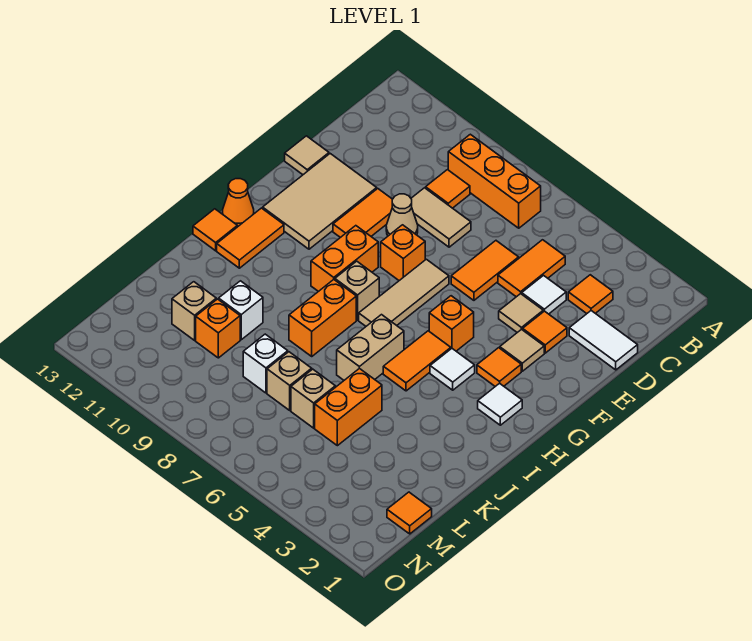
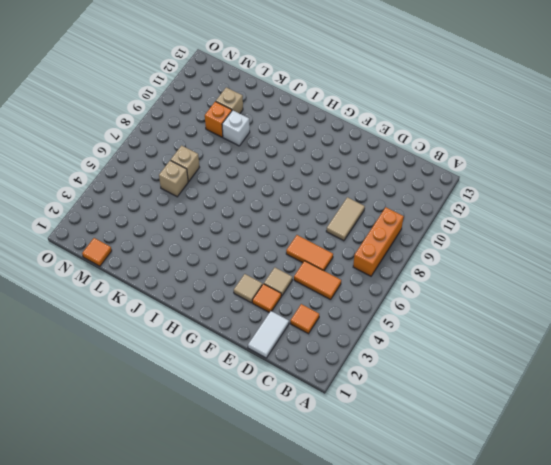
none -> orange tile C9 level 1
none -> white tile D4 level 1
none -> tan cone E9 level 1
none -> orange tile E10:F10 level 1

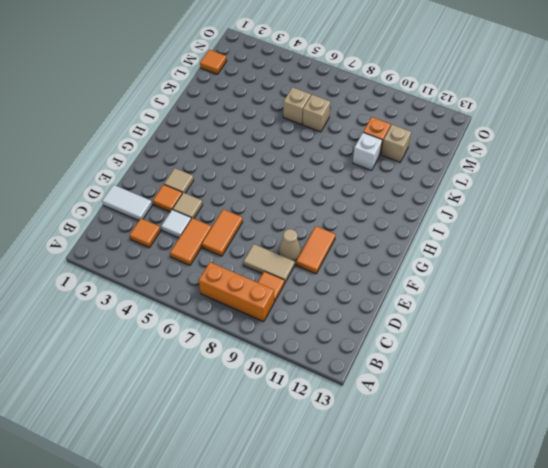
none -> tan tile E11:G12 level 1
none -> tan tile E13 level 1
none -> tan tile F7:H7 level 1
none -> orange brick F8 level 1

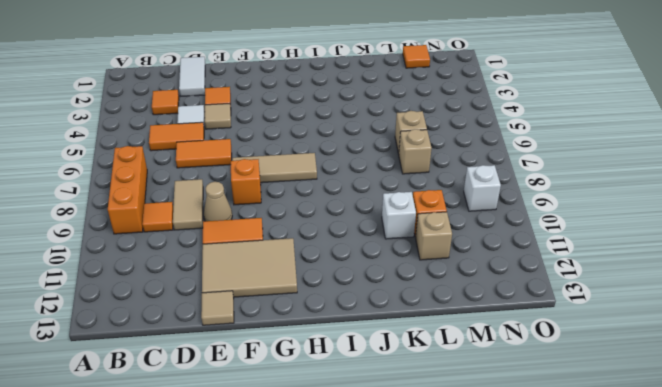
white brick N9 level 1 -> white brick L8 level 1
none -> tan tile F3 level 1
none -> orange tile G3 level 1
none -> orange brick G5 level 1
none -> orange brick G9:H9 level 1

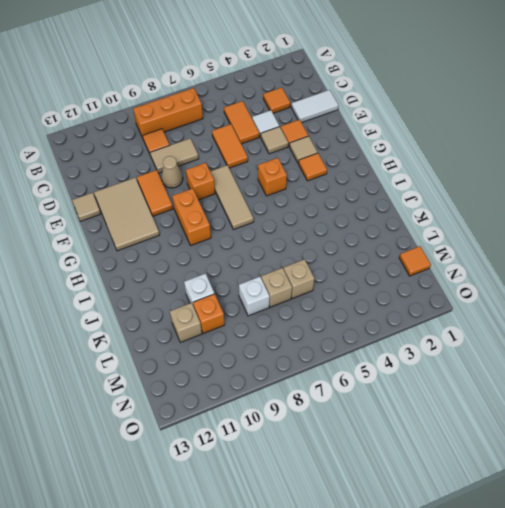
none -> white tile H2 level 1
none -> white tile H4 level 1
none -> orange tile H5:I5 level 1
none -> tan brick H8 level 1

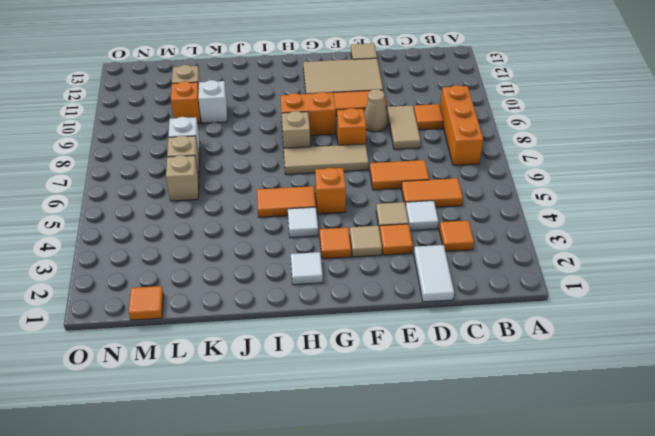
none -> orange tile H12:I12 level 1
none -> orange cone H13 level 1
none -> tan brick I6:J6 level 1
none -> orange brick I8:J8 level 1

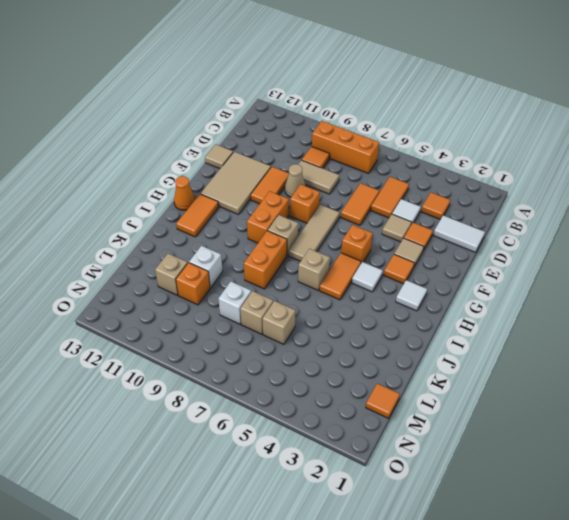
tan brick I6 level 1 -> tan brick I6:J6 level 1
none -> orange tile I13 level 1
none -> orange brick K5:L5 level 1

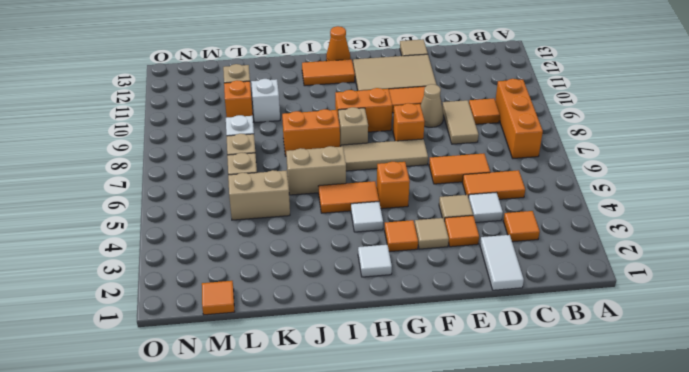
tan brick K5:L5 level 1 -> orange brick K5:L5 level 1
none -> orange tile I13 level 1

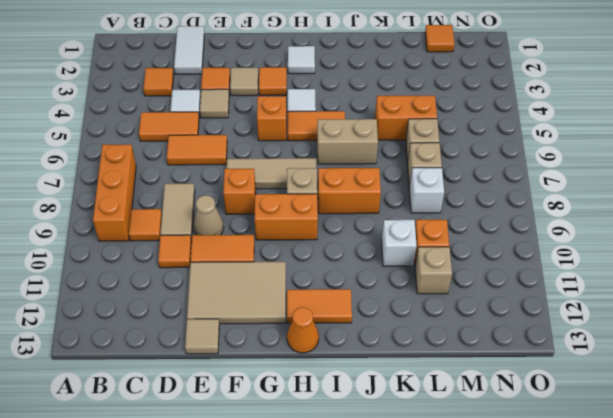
orange tile D10 level 1 -> orange tile I13 level 1

